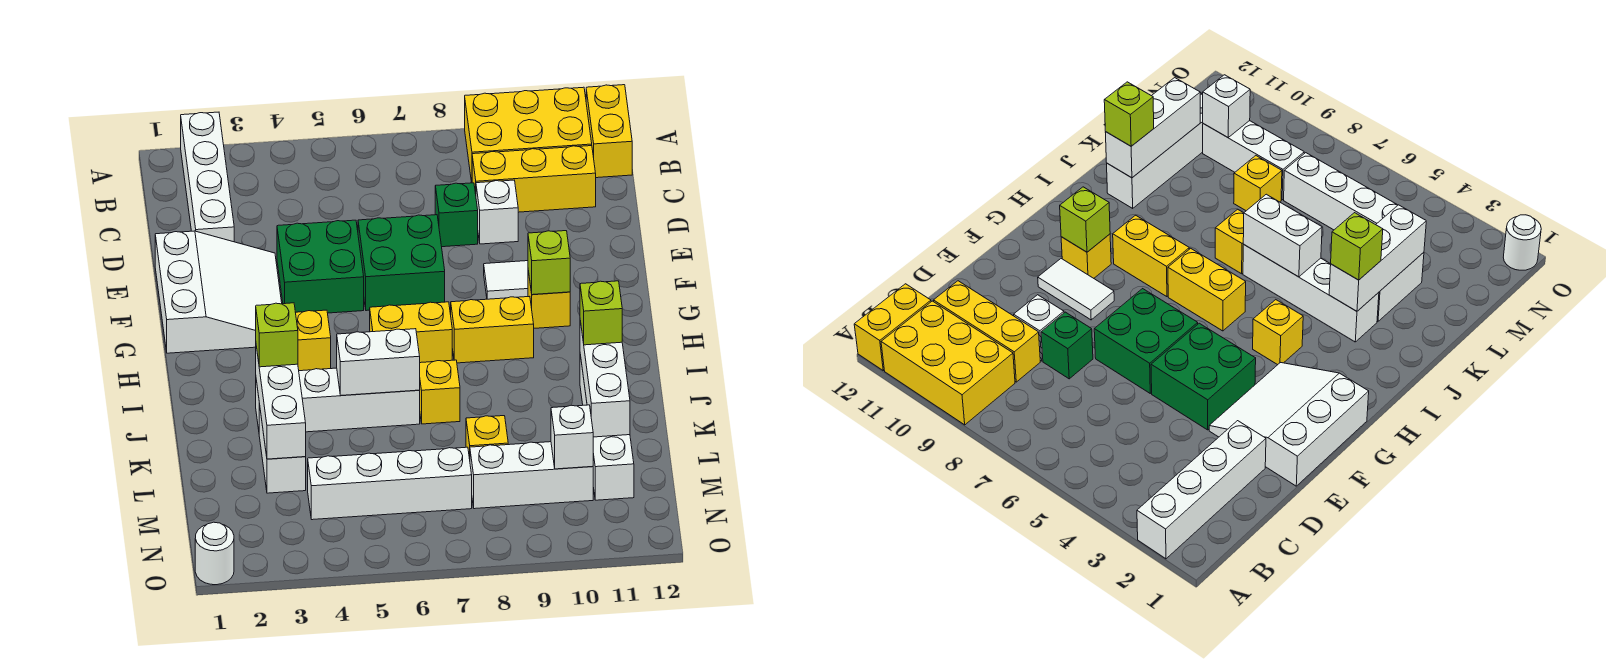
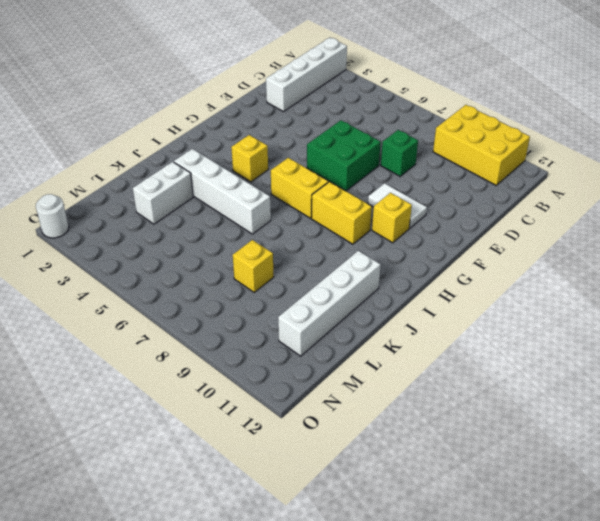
none -> yellow brick A12:B12 level 1
none -> yellow brick C9:C11 level 1
none -> white brick D9 level 1

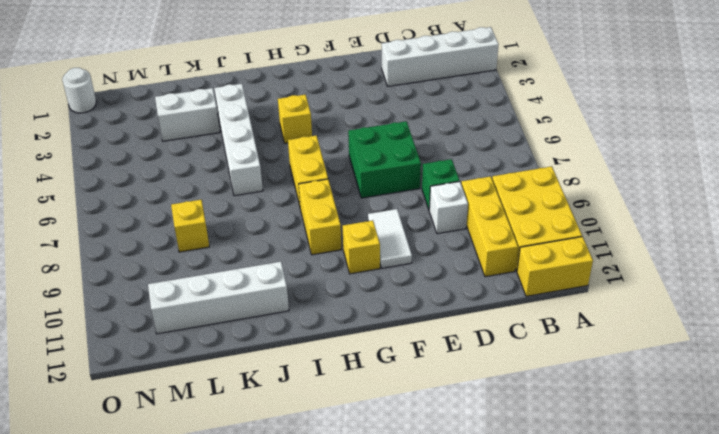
none -> white slope E1:G3 level 1 top 1
none -> green brick E4:F5 level 1
none -> yellow brick J7 level 1

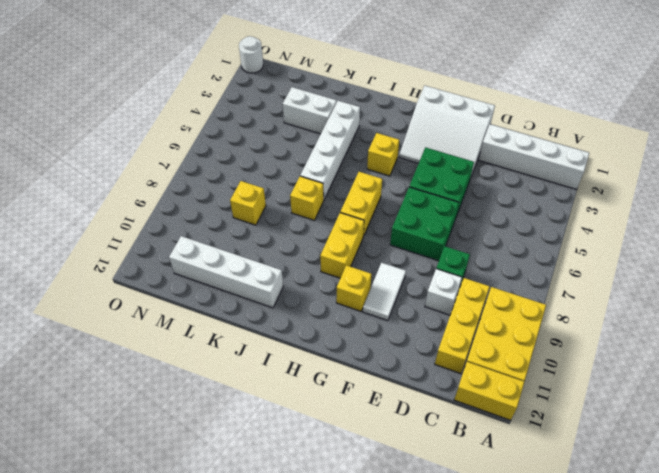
none -> white brick M4:M7 level 1
none -> white brick M8:M10 level 1
none -> lime brick G10 level 2

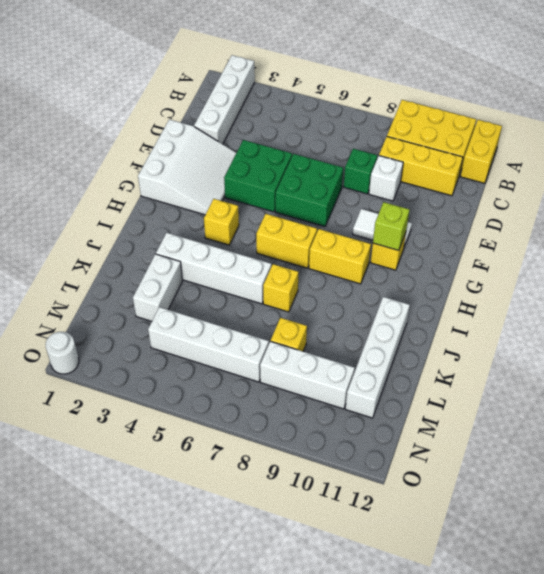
none -> white brick J3:L3 level 2
none -> white brick J5:J6 level 2
none -> white brick J11:L11 level 2

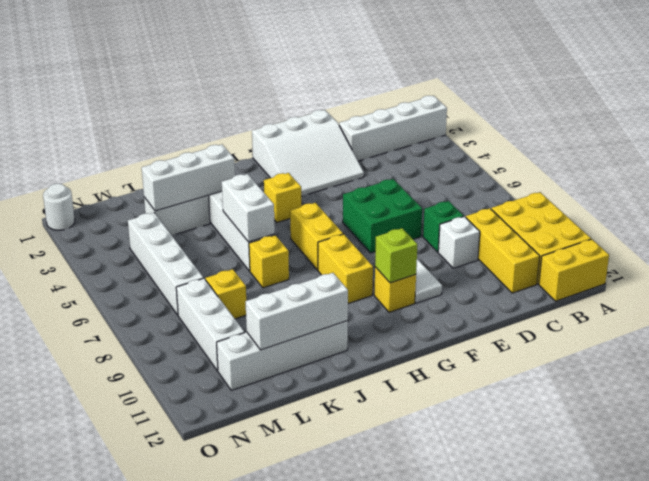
none -> green brick E4:F5 level 1
none -> white brick M10 level 2
none -> lime brick J3 level 3

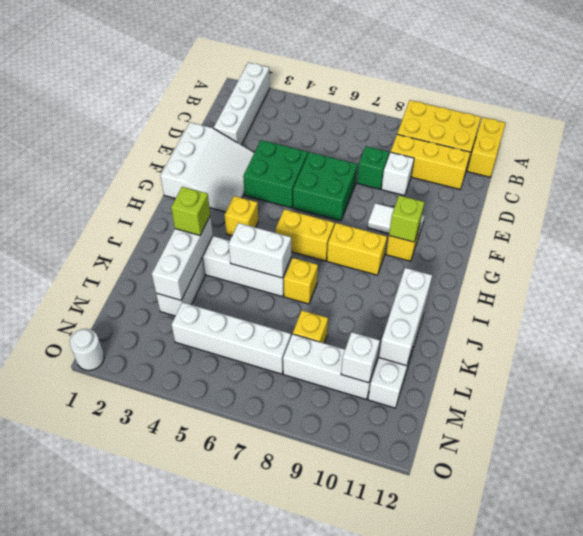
none -> lime brick J11 level 3

